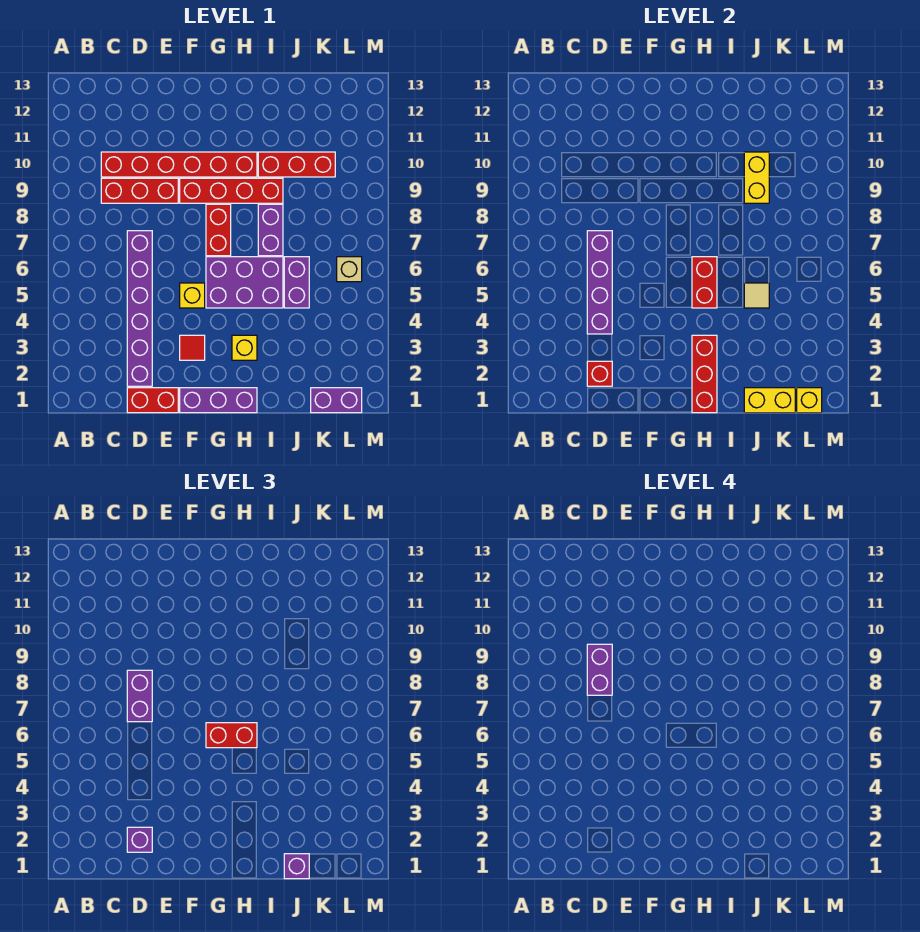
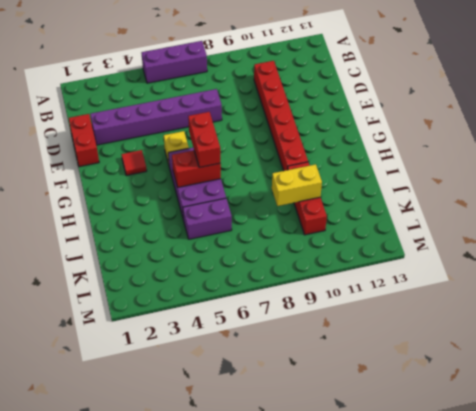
purple brick A5:A7 level 1 -> purple brick F1:H1 level 1
none -> red brick C9:E9 level 1
none -> red brick F9:I9 level 1
none -> red brick G7:G8 level 1

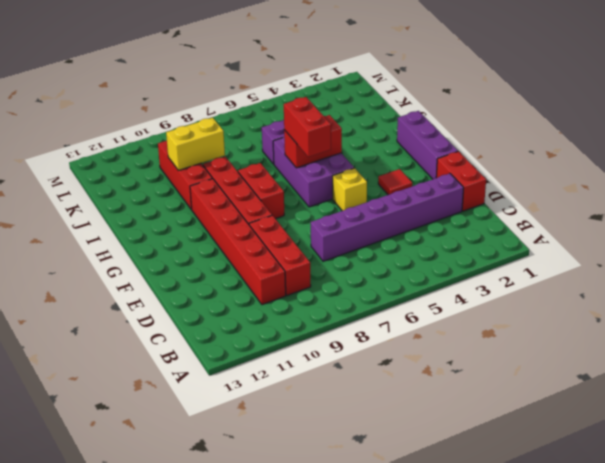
red brick G8:H8 level 1 -> red brick G7:G8 level 1
none -> yellow brick H3 level 1
none -> purple brick I7:I8 level 1
none -> purple brick K1:L1 level 1

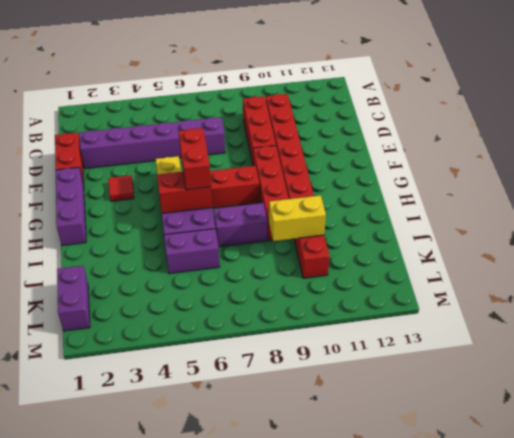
none -> yellow brick H3 level 1
none -> tan brick L6 level 1
none -> red brick D2 level 2

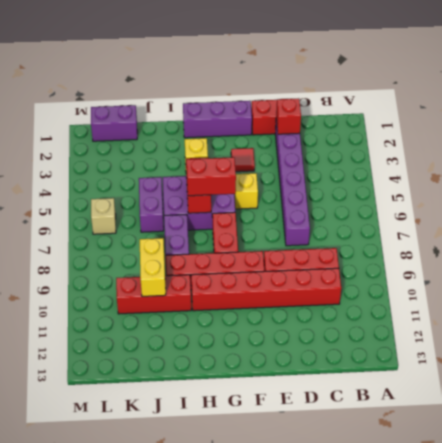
none -> purple brick D4:D7 level 2
none -> red brick H1:H3 level 2
none -> yellow brick J1:K1 level 2

